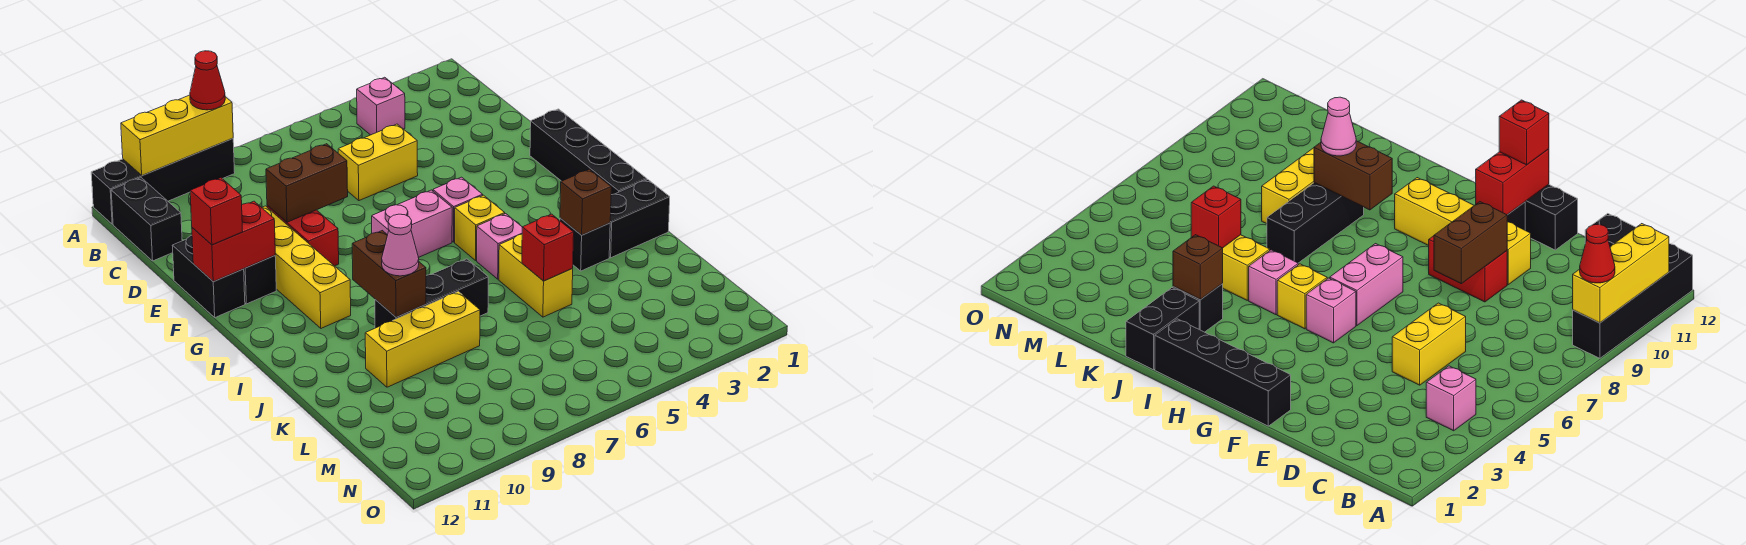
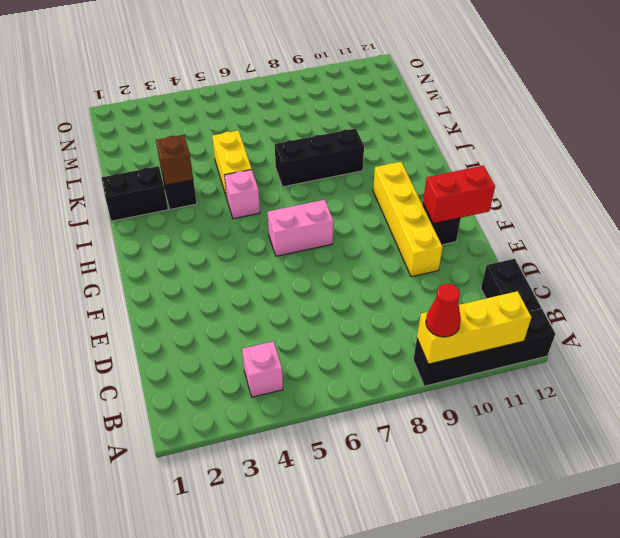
none -> yellow brick D5:D6 level 1
none -> red brick E9:F9 level 1
none -> black brick E12:F12 level 1

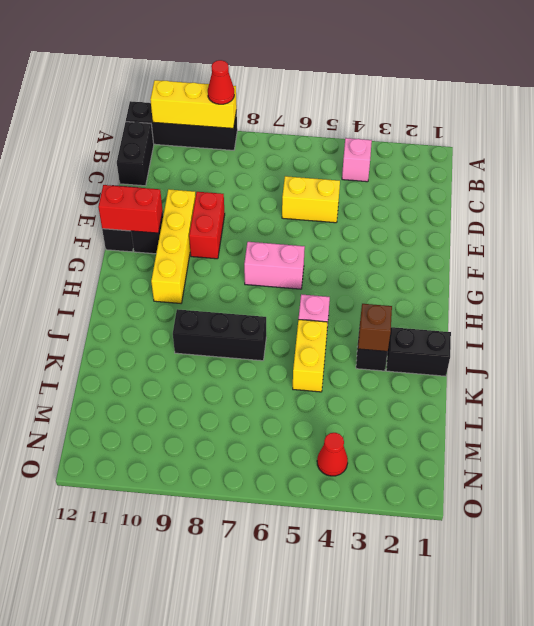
red cone N4 level 1 -> none
none -> black brick F1:I1 level 1
none -> pink brick G5 level 1
none -> yellow brick H5 level 1

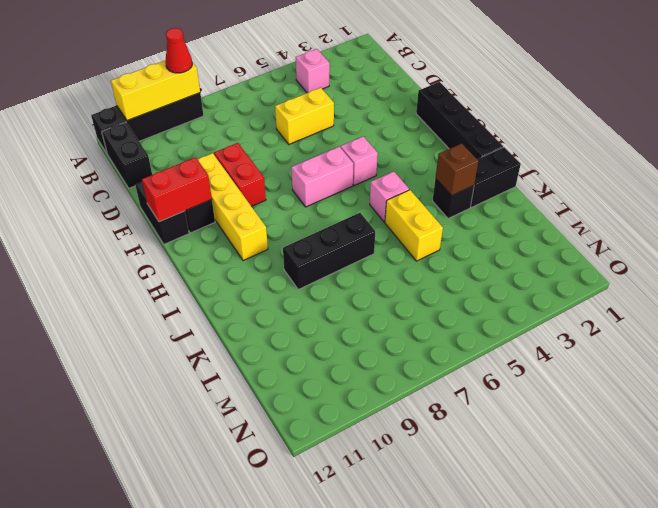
none -> yellow brick H5 level 1
none -> yellow brick K8:K10 level 1
none -> brown brick E8:E9 level 2

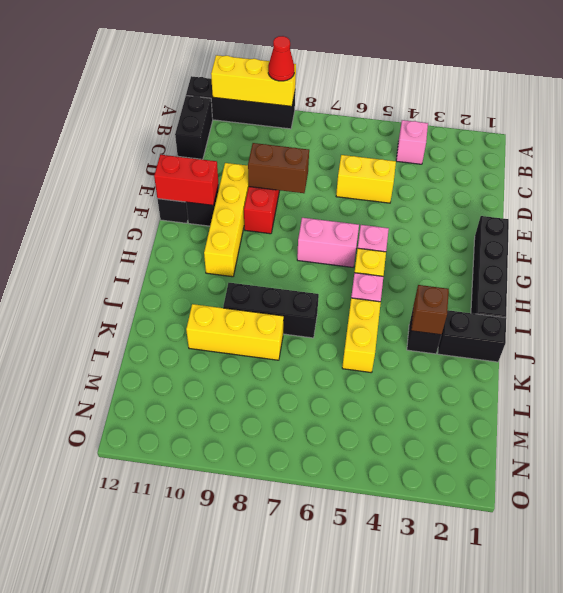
none -> brown brick I9:J9 level 2
none -> red brick K5 level 2
none -> red brick F12 level 3

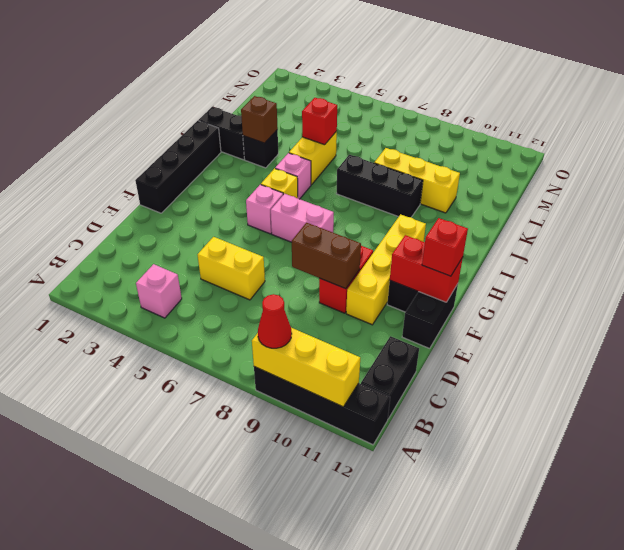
none -> brown brick I9:J9 level 2
none -> pink cone J9 level 3

